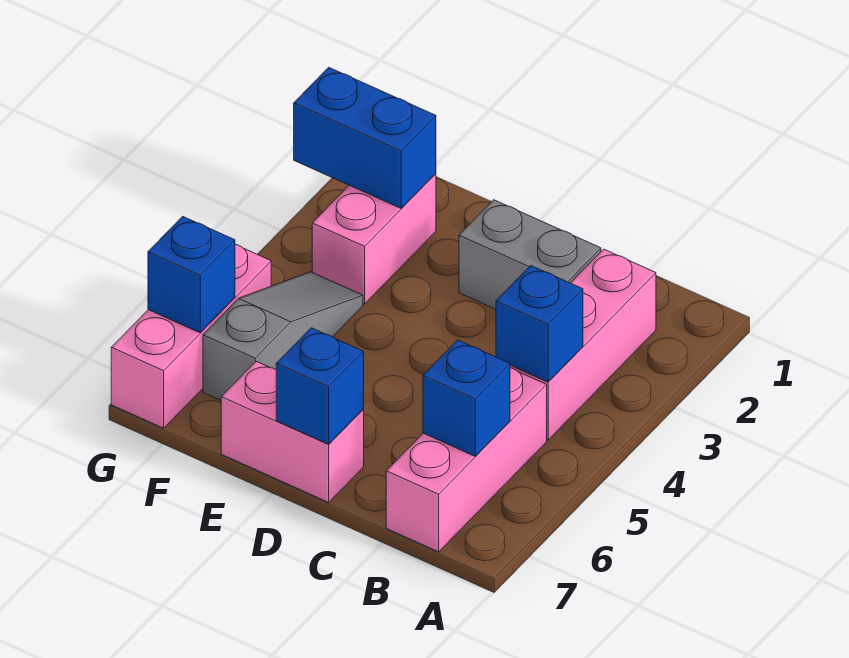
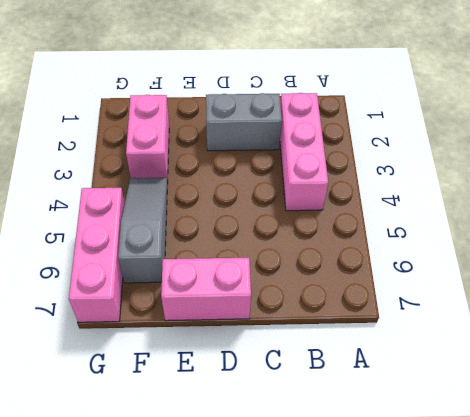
none -> pink brick B5:B7 level 1
none -> blue brick B4 level 2
none -> blue brick B6 level 2

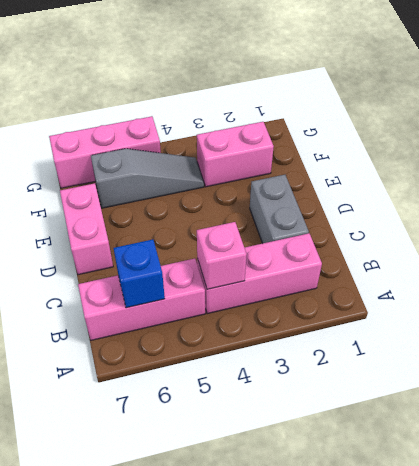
pink brick B4 level 2 -> blue brick B4 level 2
none -> blue brick D7 level 2
none -> blue brick F2:G2 level 2
none -> blue brick G6 level 2

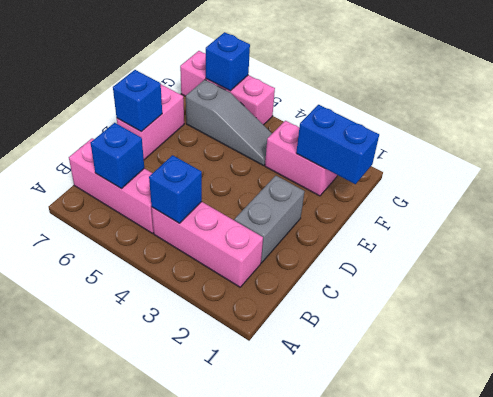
blue brick F1:F2 level 2 -> blue brick F2:G2 level 2

